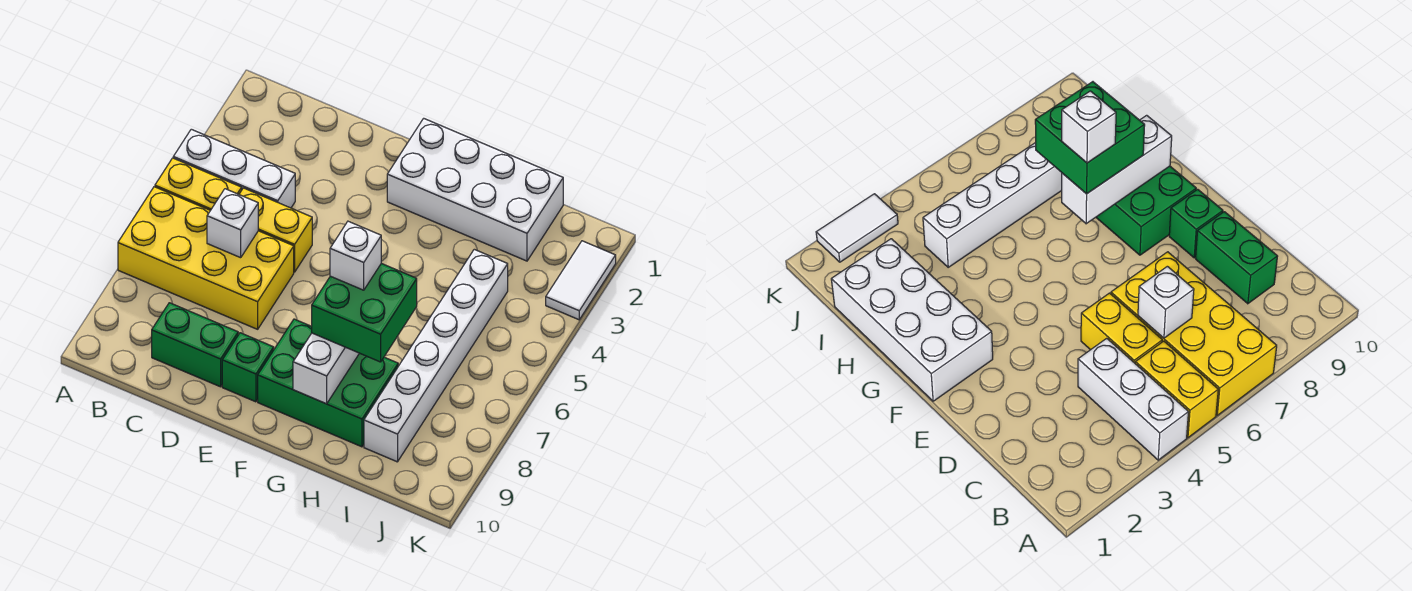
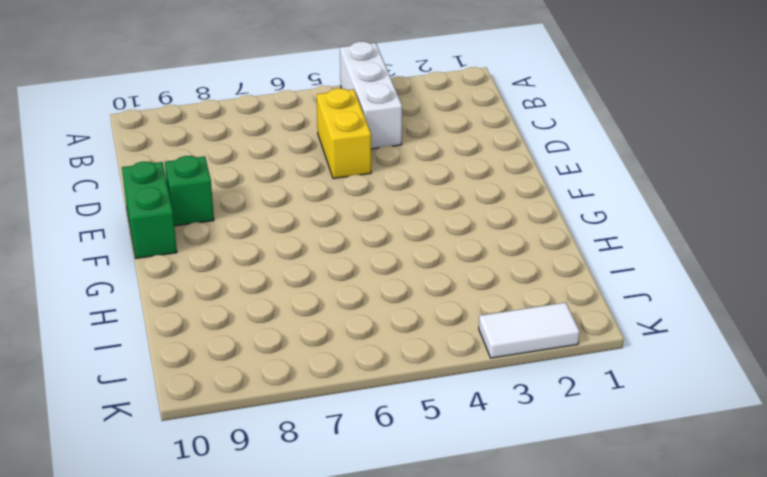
green brick E10:F10 level 1 -> green brick C9:D9 level 1
none -> yellow brick A5:B5 level 1
none -> yellow brick A6:D7 level 1
none -> white brick F1:I2 level 1

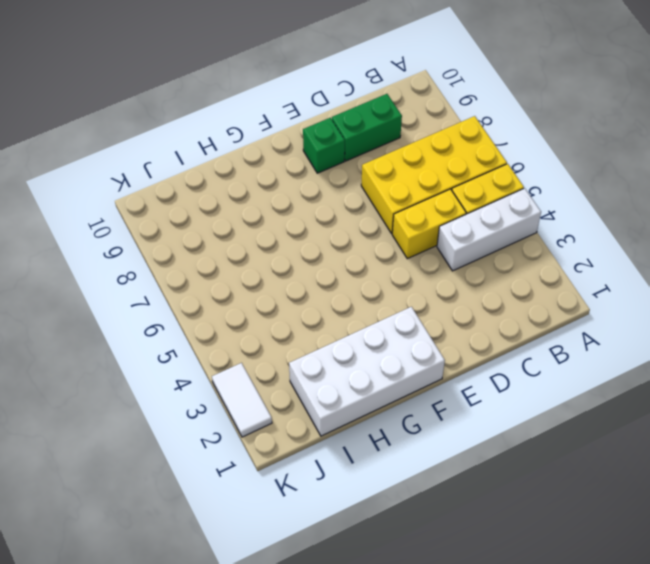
none -> green brick F8:H9 level 1
none -> white brick I4:I9 level 1
none -> white brick C6 level 2

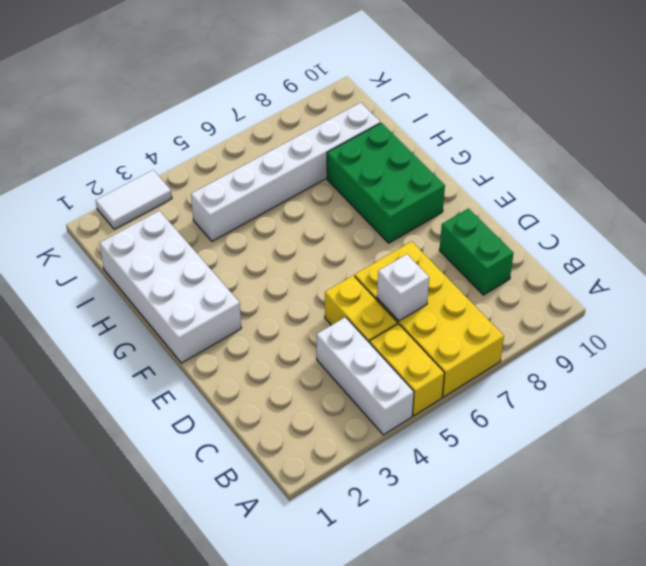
none -> green brick E9 level 1
none -> white brick G7:G9 level 2
none -> green brick G7:H8 level 3

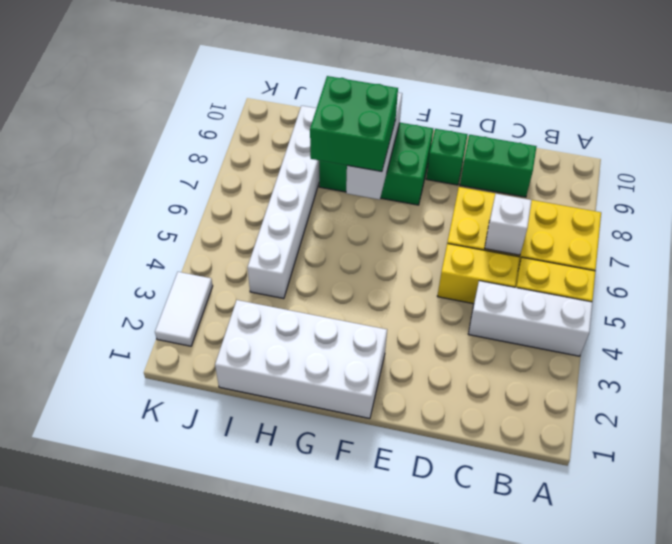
none -> white brick G7 level 4

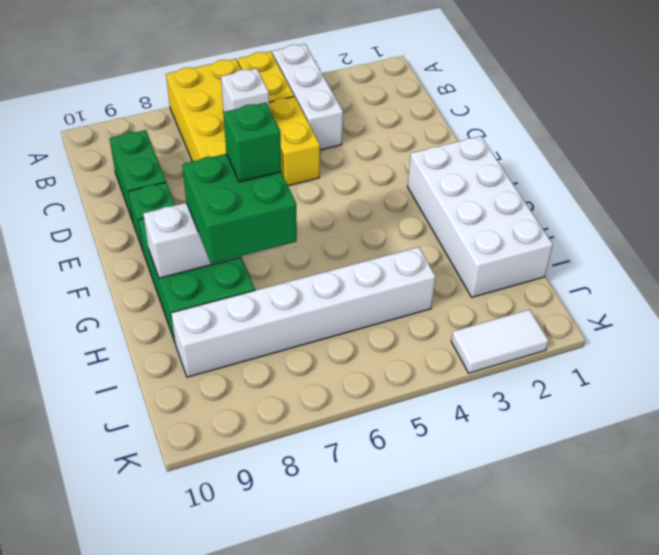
green brick G7 level 4 -> white brick G7 level 4

